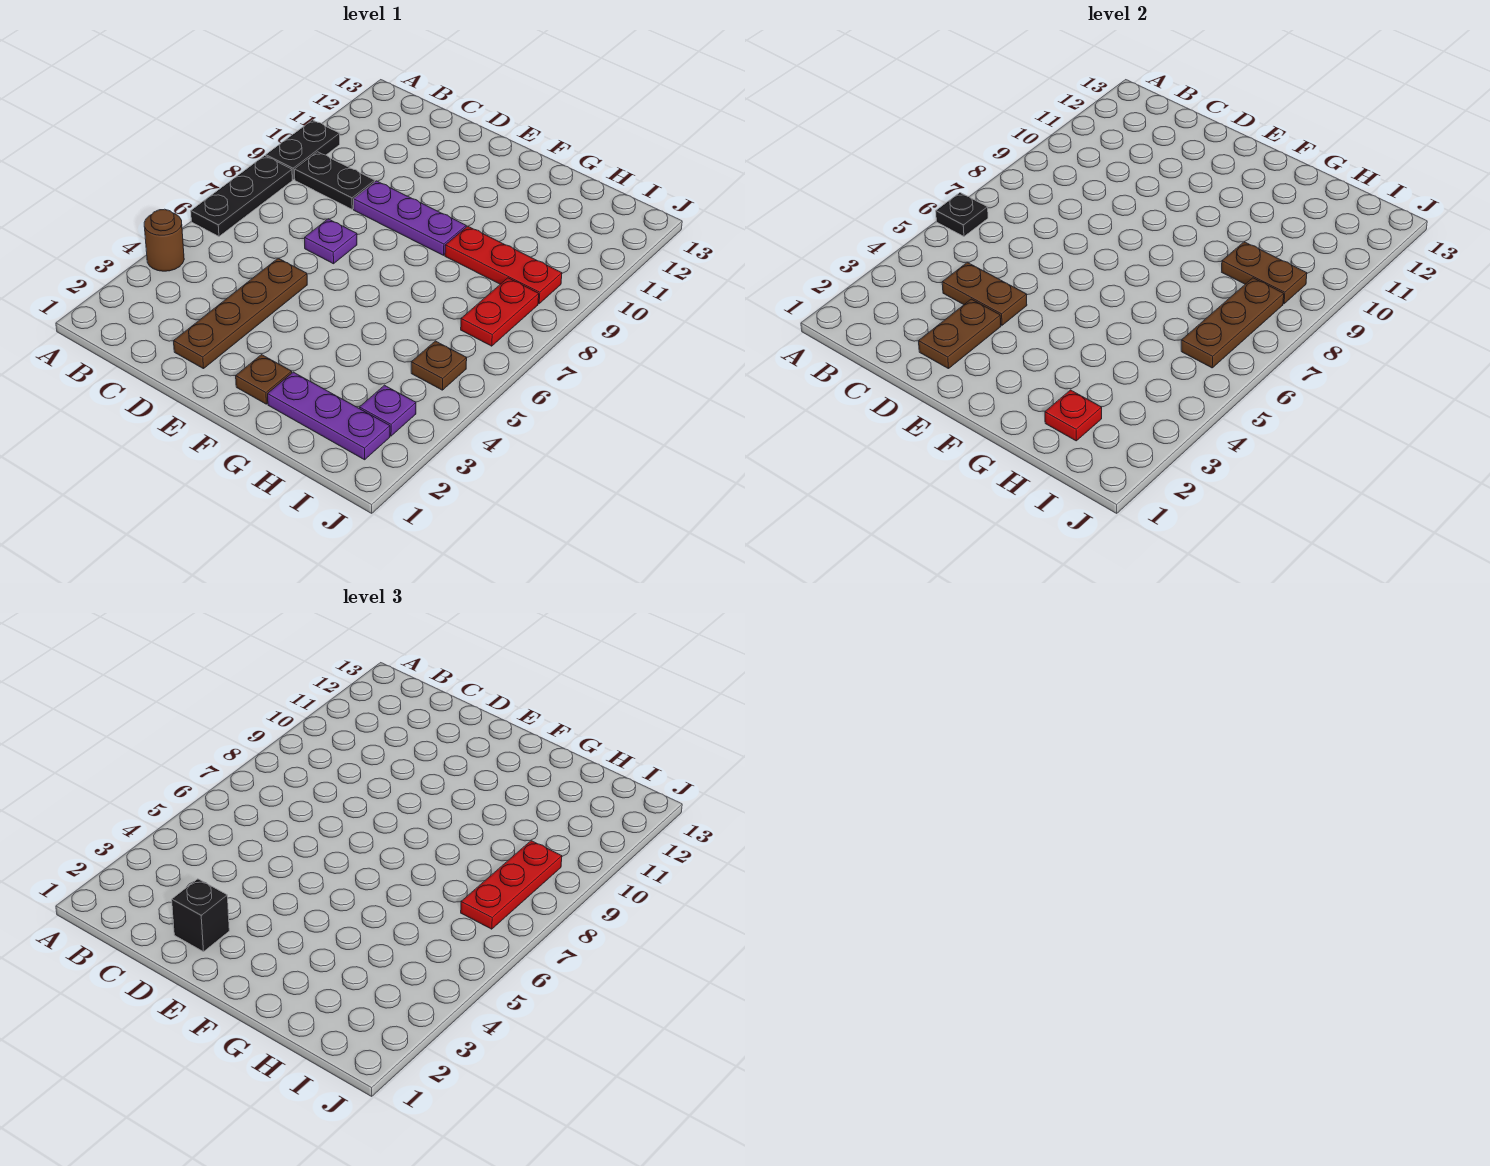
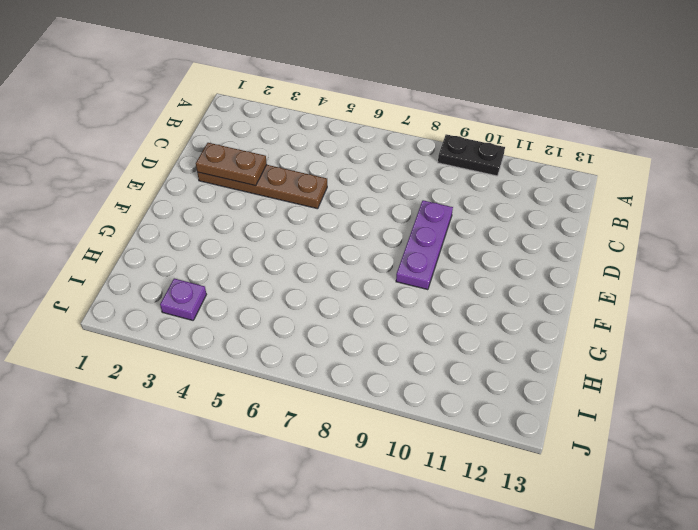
none -> brown round brick A4 level 1
none -> black plate A6:A8 level 1
none -> black plate B9:C9 level 1

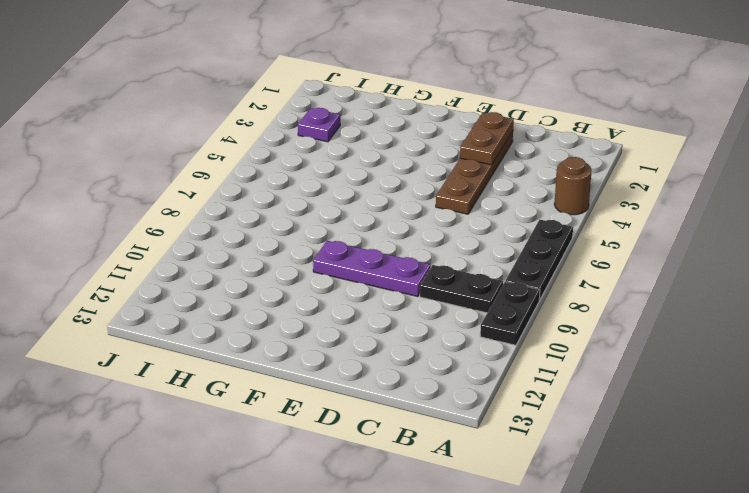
none -> purple plate D7 level 1
none -> brown plate F2 level 1
none -> purple plate G2:I2 level 1

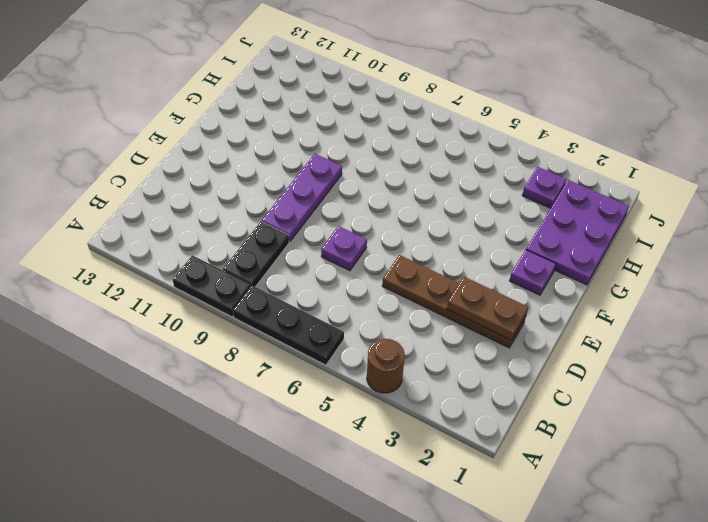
purple plate F2 level 1 -> brown plate F2 level 1
purple plate G1:I2 level 1 -> purple plate G2:I2 level 1
none -> red plate G9:I9 level 1
none -> brown plate I5 level 1
none -> red plate I7:I8 level 1

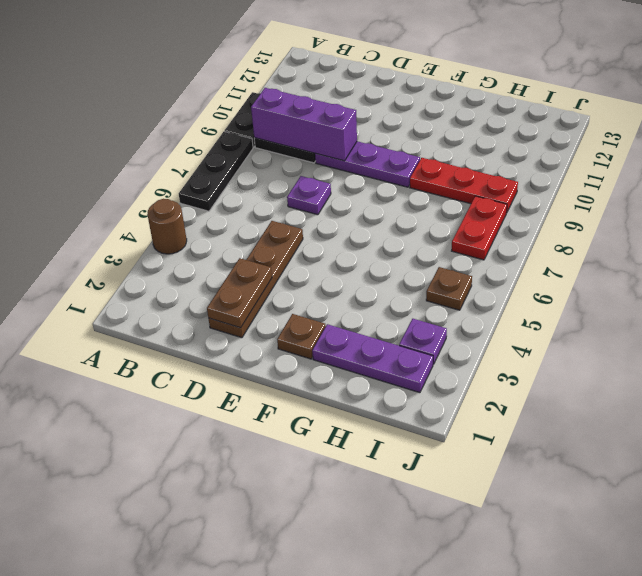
purple brick B9:D9 level 2 -> none
none -> black plate A6 level 2
none -> brown plate C4:D4 level 2
none -> red plate H2 level 2

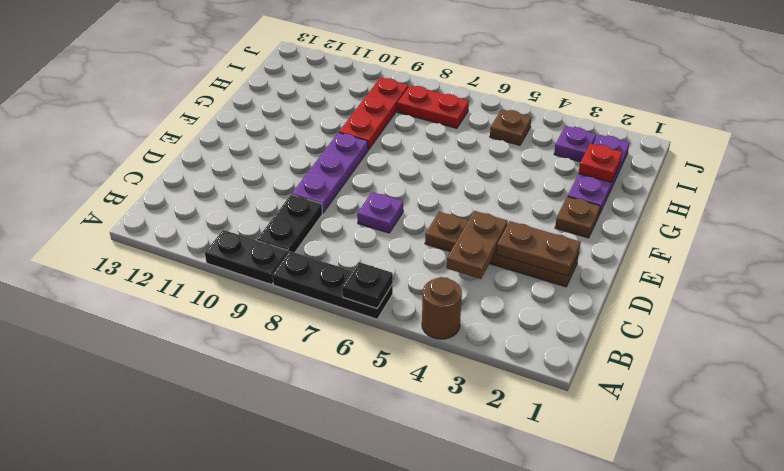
none -> brown plate H9:I9 level 2
none -> brown plate I6:I8 level 2
none -> black brick D2 level 3

